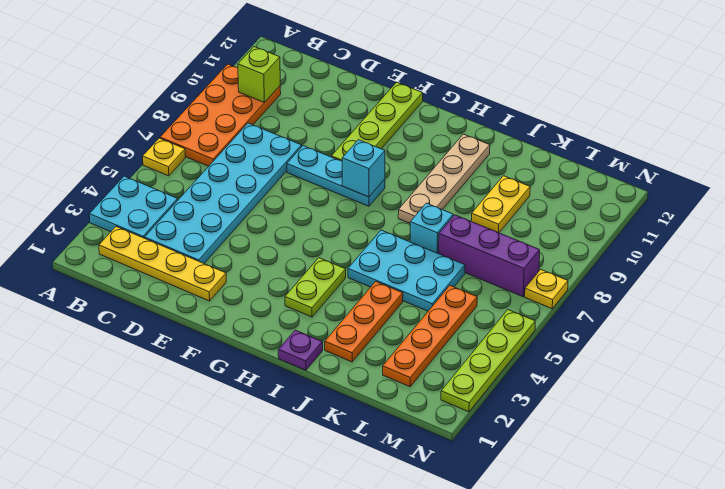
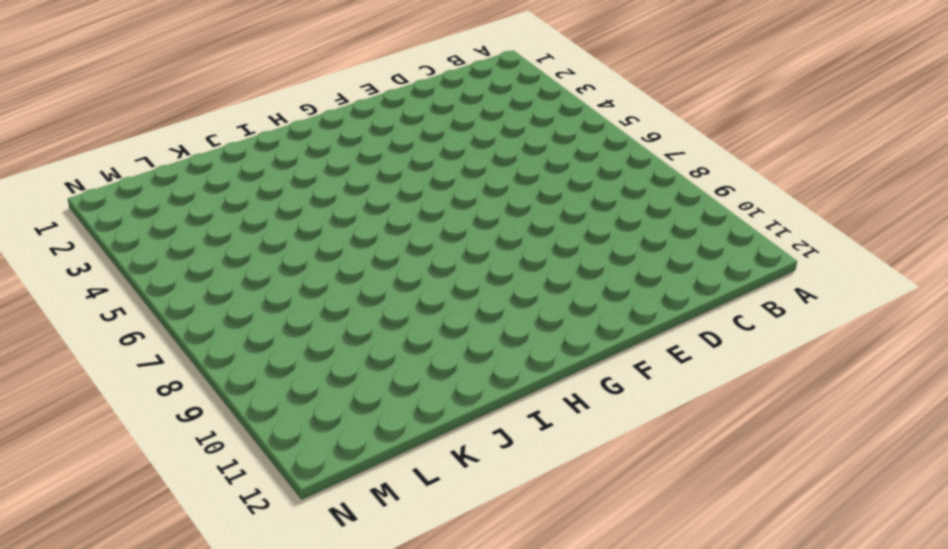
none -> cyan plate A3:B4 level 1
none -> yellow plate A6 level 1
none -> orange plate A7:B10 level 1

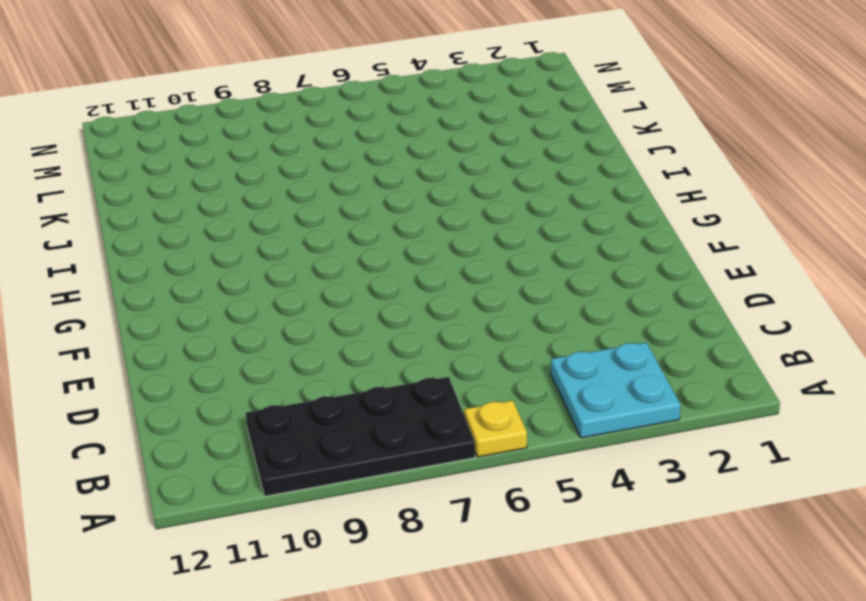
black plate A7:B10 level 1 -> orange plate A7:B10 level 1
none -> yellow plate B2:E2 level 1
none -> cyan plate C3:D8 level 1
none -> cyan plate E8:G8 level 1

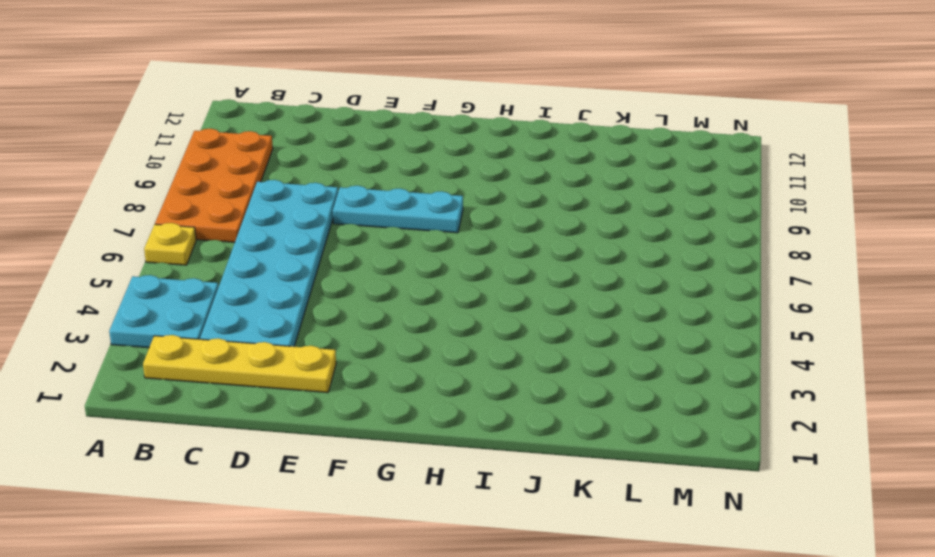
none -> lime plate F9:F12 level 1
none -> lime plate H3:H4 level 1
none -> purple plate I1 level 1

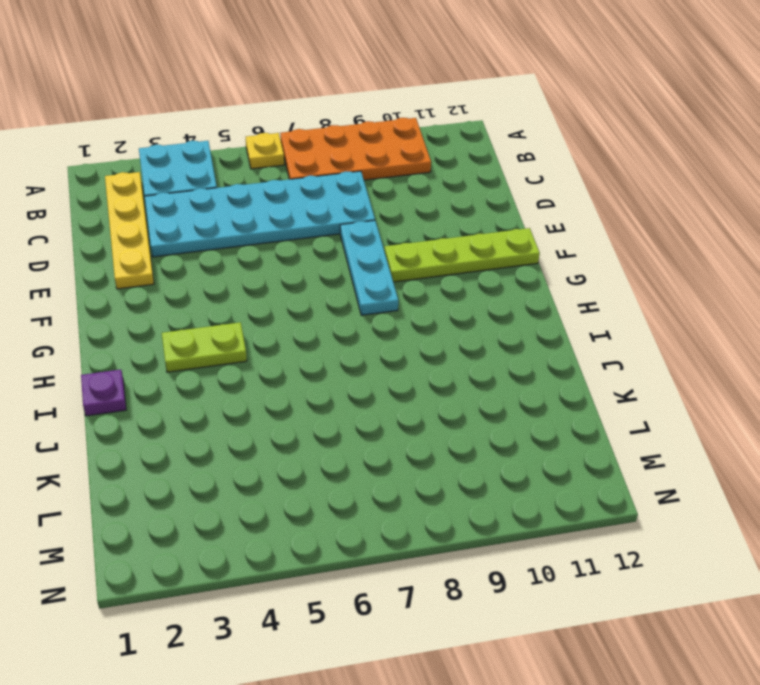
none -> cyan plate I5:K6 level 1
none -> tan plate I8:I11 level 1
none -> orange plate J2:J4 level 1

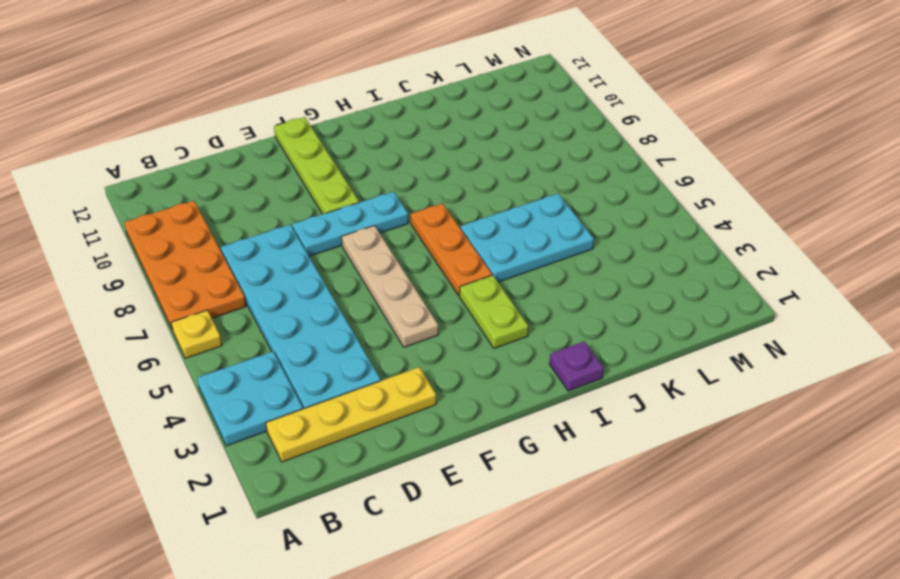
tan plate F4:F7 level 1 -> tan plate I8:I11 level 1
orange plate H5:H7 level 1 -> orange plate J2:J4 level 1
none -> cyan brick J7 level 1
none -> purple brick K7:M7 level 1
none -> yellow plate K9:K10 level 1

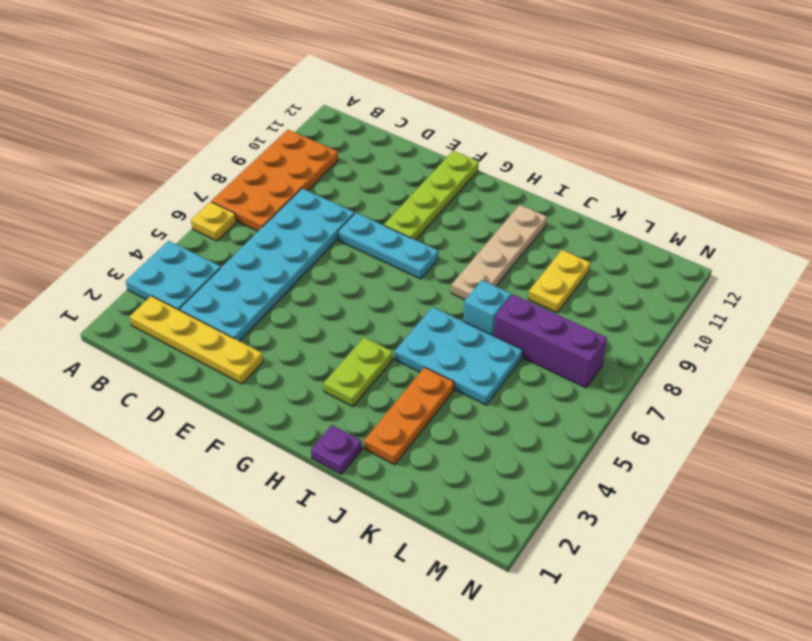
none -> orange plate L2:L5 level 1
none -> lime plate N2:N5 level 1
none -> yellow plate N7 level 1

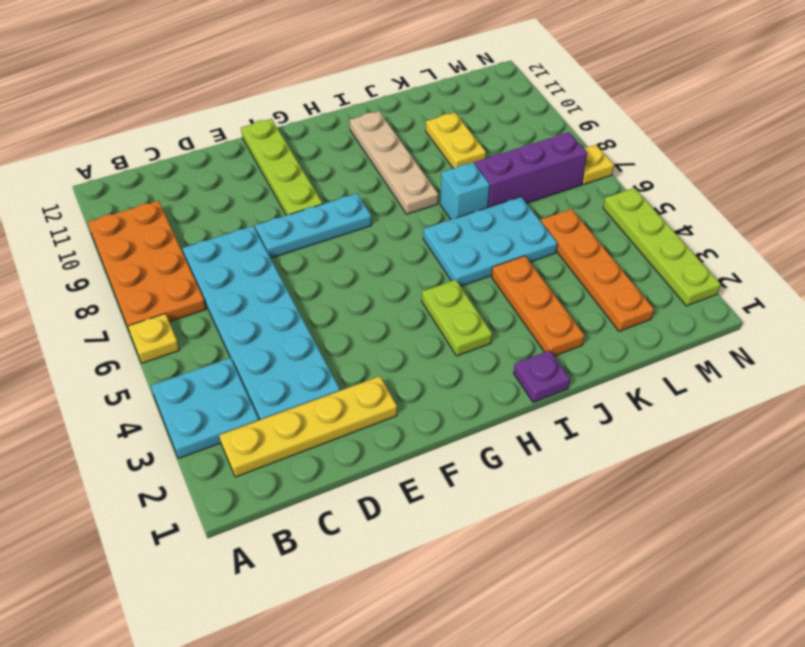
none -> lime brick B10 level 2
none -> cyan brick G8 level 2

